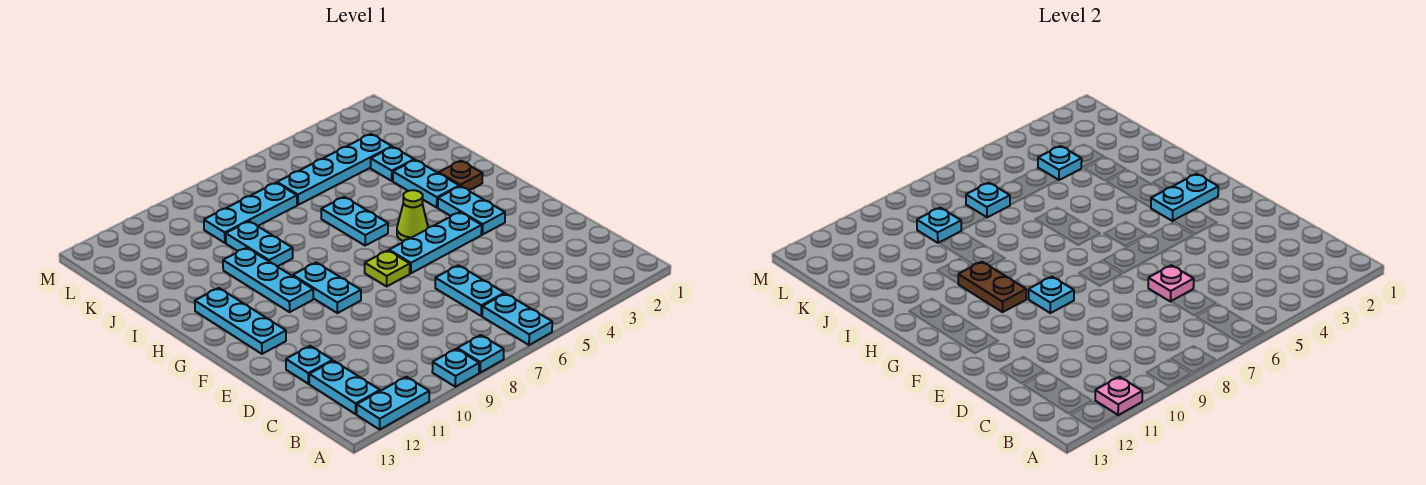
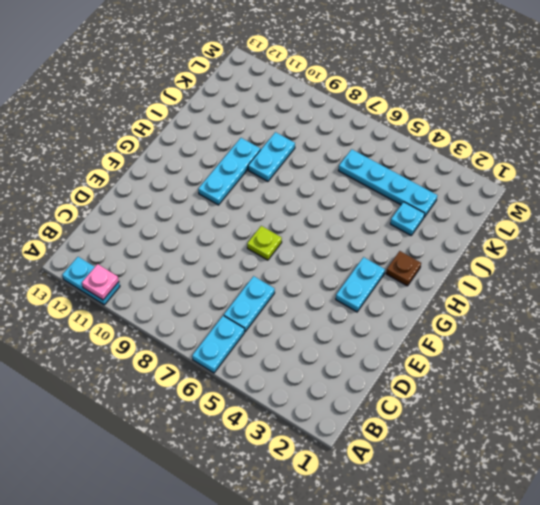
none -> cyan plate A8 level 1
none -> cyan plate A9 level 1
none -> cyan plate B12:C12 level 1

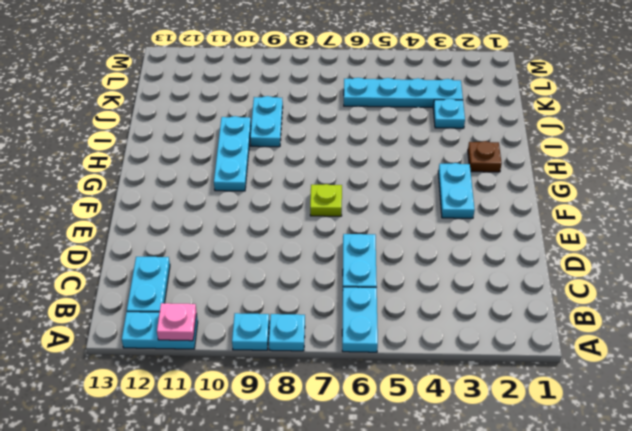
none -> cyan plate D12 level 1
none -> cyan plate F4:F6 level 1
none -> cyan plate F9:G9 level 1

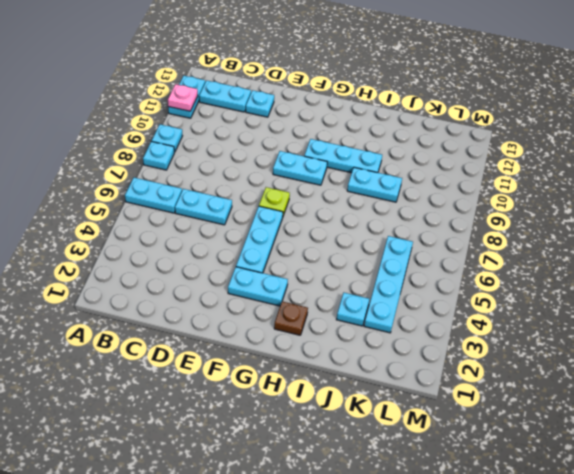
none -> cyan plate F12:H12 level 1
none -> lime cone G5 level 1
none -> cyan plate H3:I3 level 1

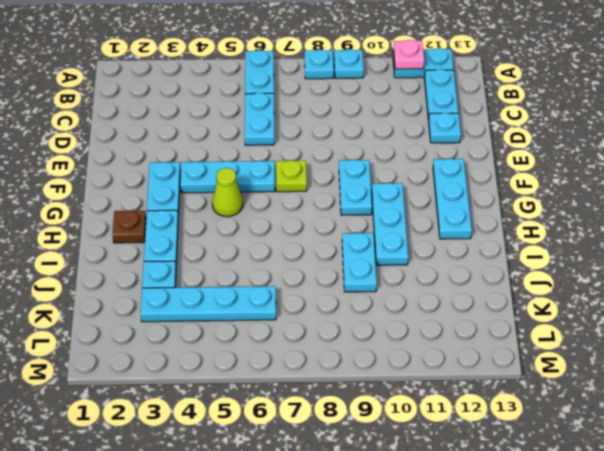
none -> cyan plate H6:I6 level 1
none -> cyan plate K7:K9 level 1
none -> pink plate D6 level 2

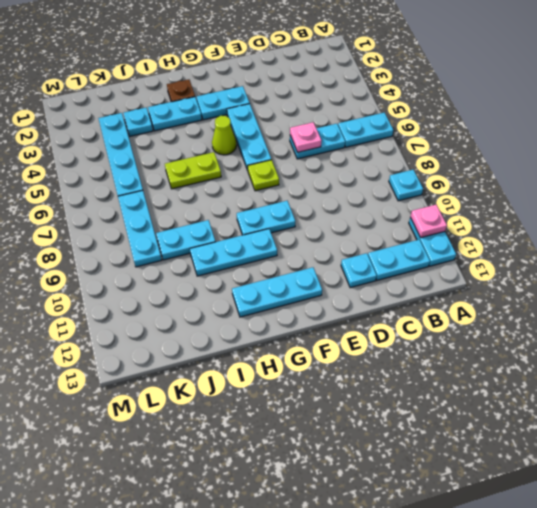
lime plate H6:I6 level 1 -> cyan plate H6:I6 level 1
none -> cyan plate A8 level 1
none -> cyan plate F9 level 2
none -> cyan plate G2:G3 level 2

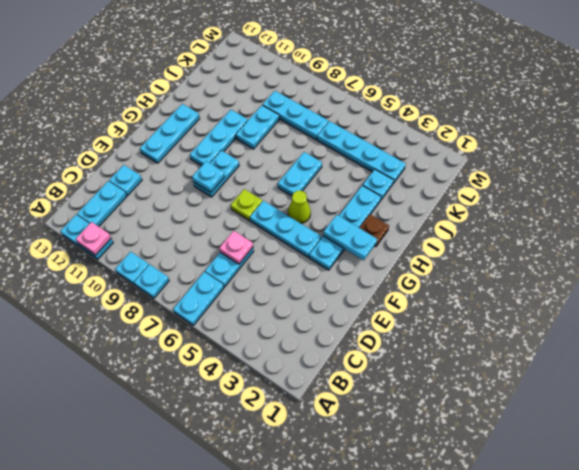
none -> brown plate G10:H10 level 2
none -> cyan plate K4 level 2
none -> cyan plate K7 level 2

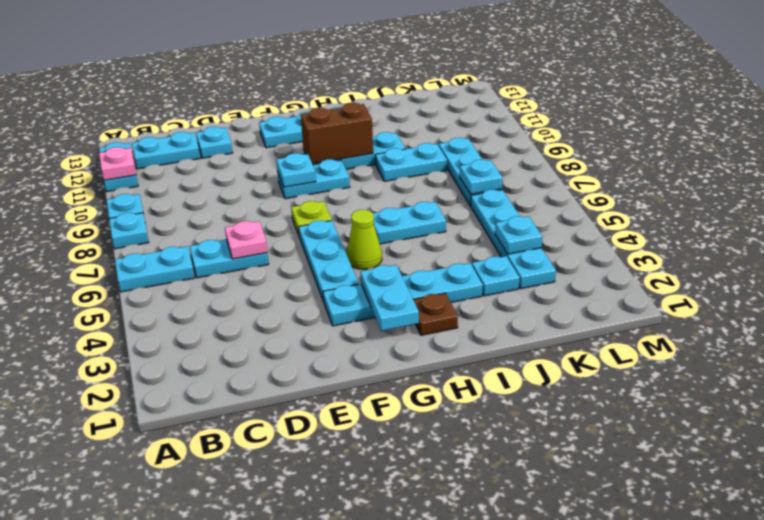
brown brick G10:H10 level 2 -> brown plate G10:H10 level 2
none -> cyan plate K9 level 2

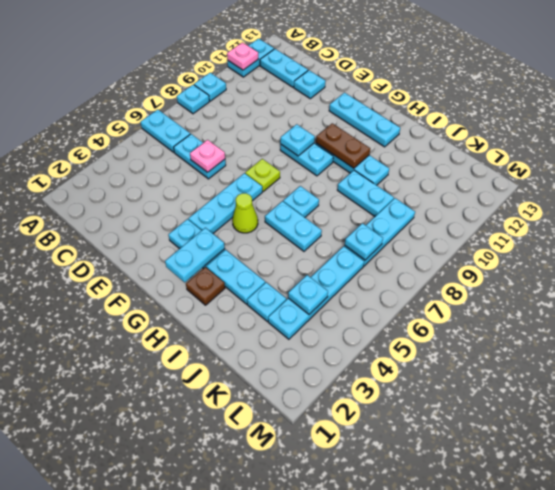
cyan plate H7 level 1 -> cyan plate K9 level 2

